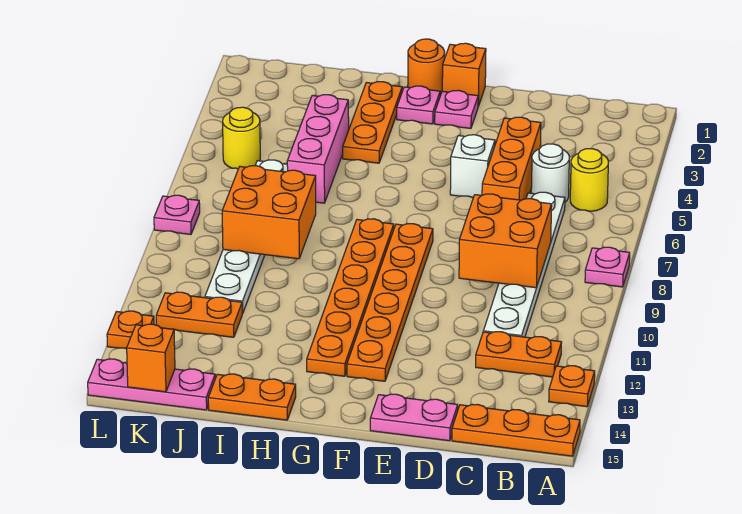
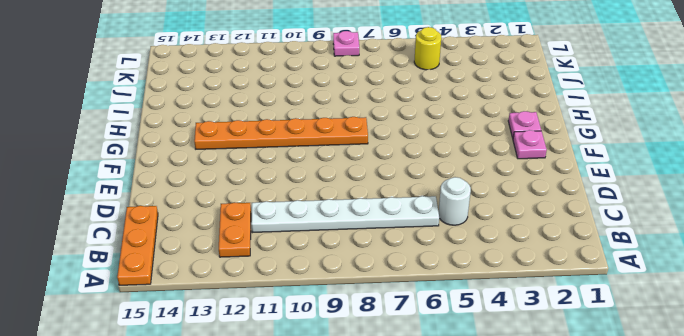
none -> pink plate A8 level 1
none -> orange plate A13 level 1
none -> yellow round brick B5 level 1

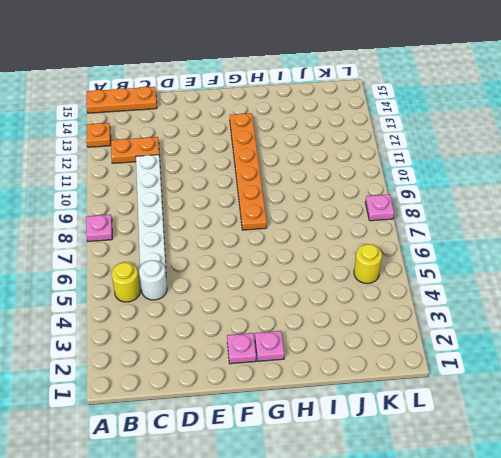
none -> orange brick D4:D6 level 1
none -> pink plate D15:E15 level 1
none -> white brick E5 level 1

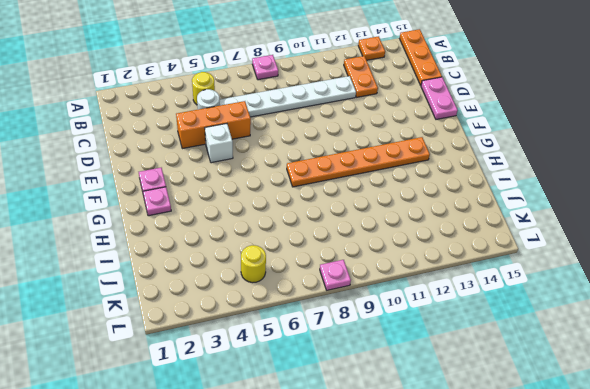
none -> orange brick F1 level 1
none -> orange plate F8:F13 level 1
none -> orange round brick G1 level 1

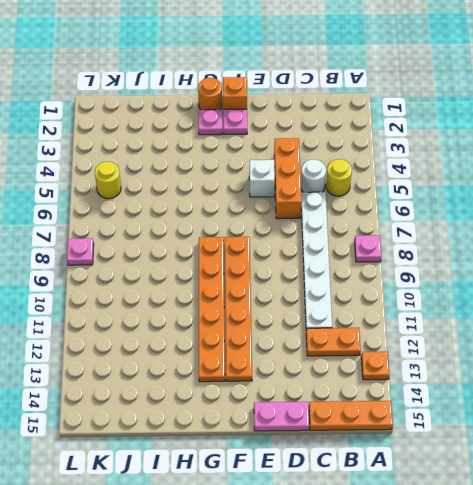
none -> orange plate H2:H4 level 1
none -> orange plate H15:I15 level 1
none -> pink brick I4:I6 level 1

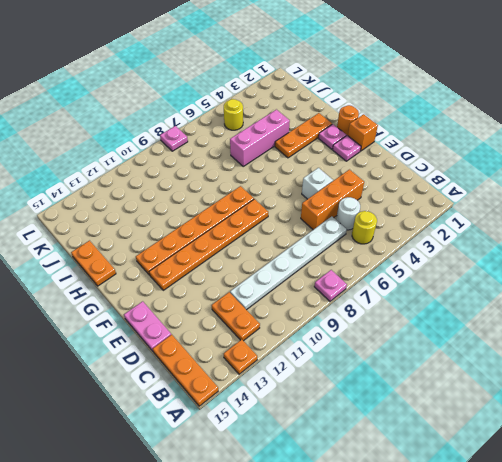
none -> white plate J6:J11 level 1
none -> orange plate J12:K12 level 1
none -> pink plate J15:L15 level 1

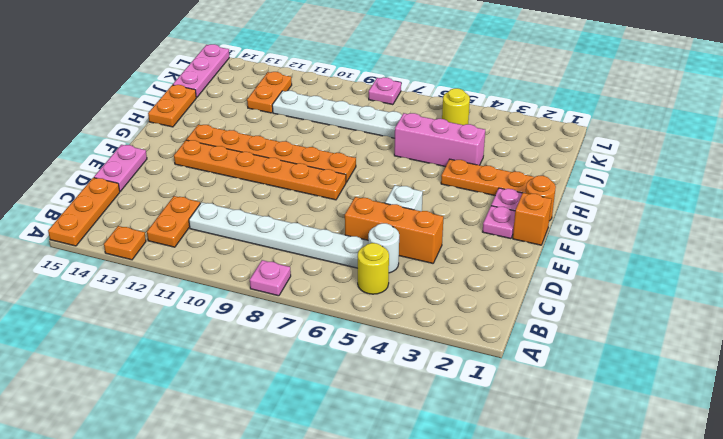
none -> orange plate L13 level 1
none -> orange brick C8:D9 level 2
none -> orange brick I8:J9 level 2

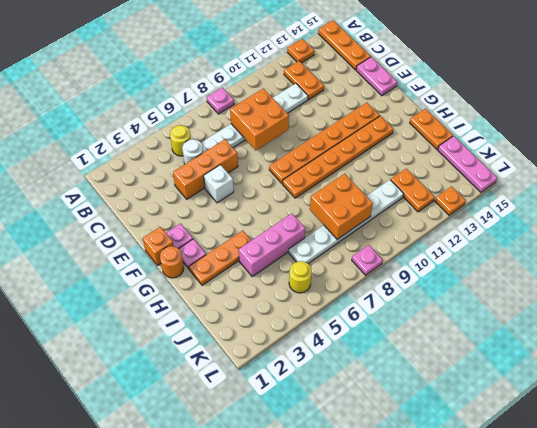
none -> orange brick K15 level 2

